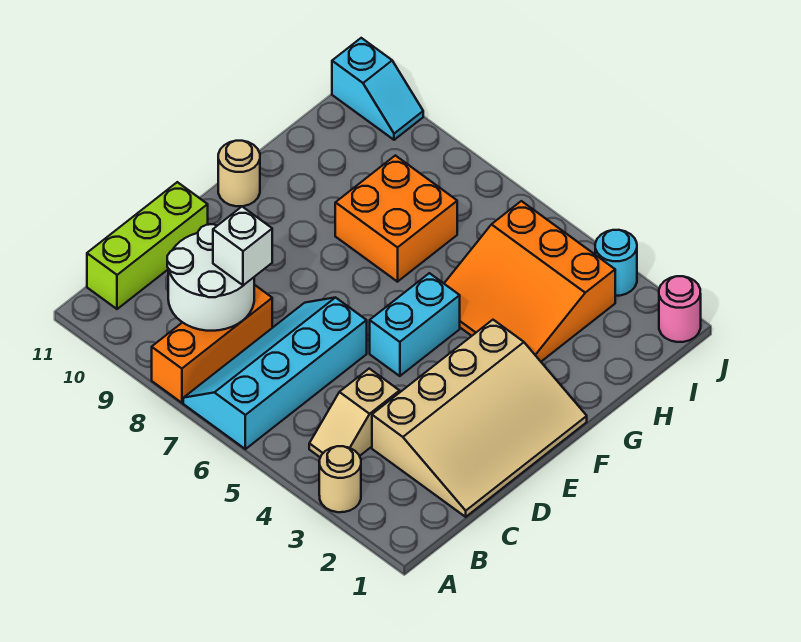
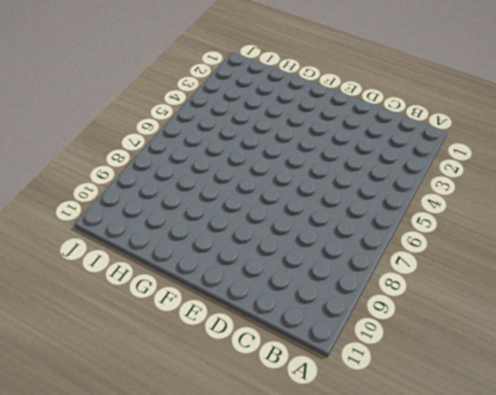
none -> tan round brick A3 level 1
none -> cyan slope A6:D7 level 1 top 6
none -> orange brick A8:C8 level 1

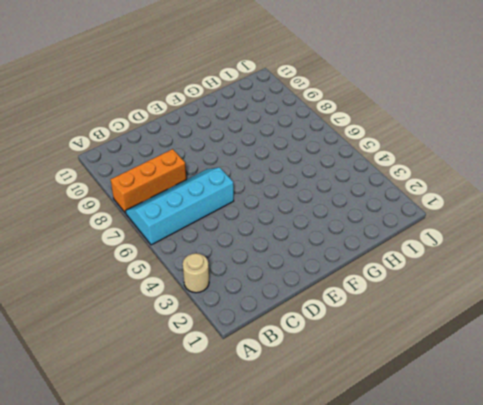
none -> tan slope B4:C4 level 1 top C
none -> lime brick B11:D11 level 1
none -> tan slope C1:F3 level 1 top 3

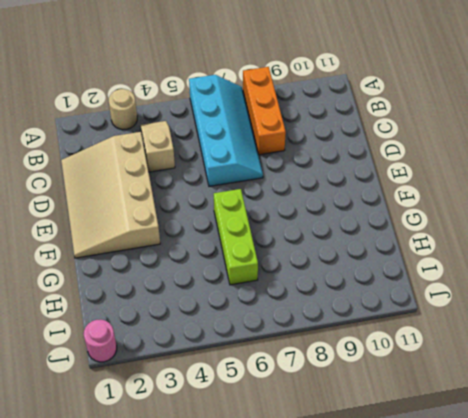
lime brick F6:H6 level 1 -> lime brick B11:D11 level 1
none -> cyan brick E5:F5 level 1
none -> tan round brick F11 level 1
none -> orange slope G3:I5 level 1 top I

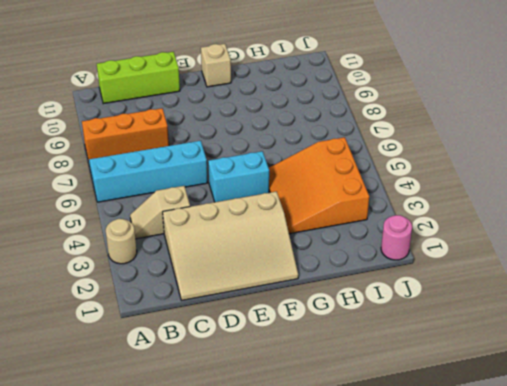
tan brick F11 level 1 -> tan round brick F11 level 1
none -> orange brick G7:H8 level 1
none -> cyan round brick J3 level 1
none -> cyan slope J10:J11 level 1 top 11

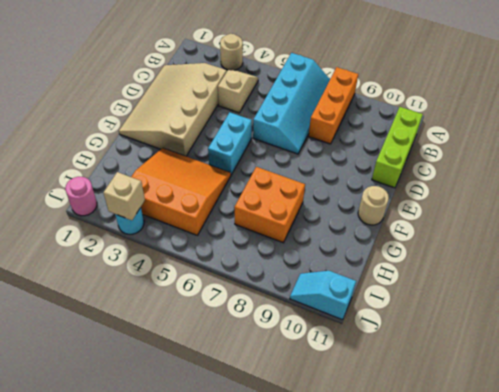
tan brick J3 level 2 -> none
none -> white round brick B8:C9 level 2
none -> white brick C8 level 3

